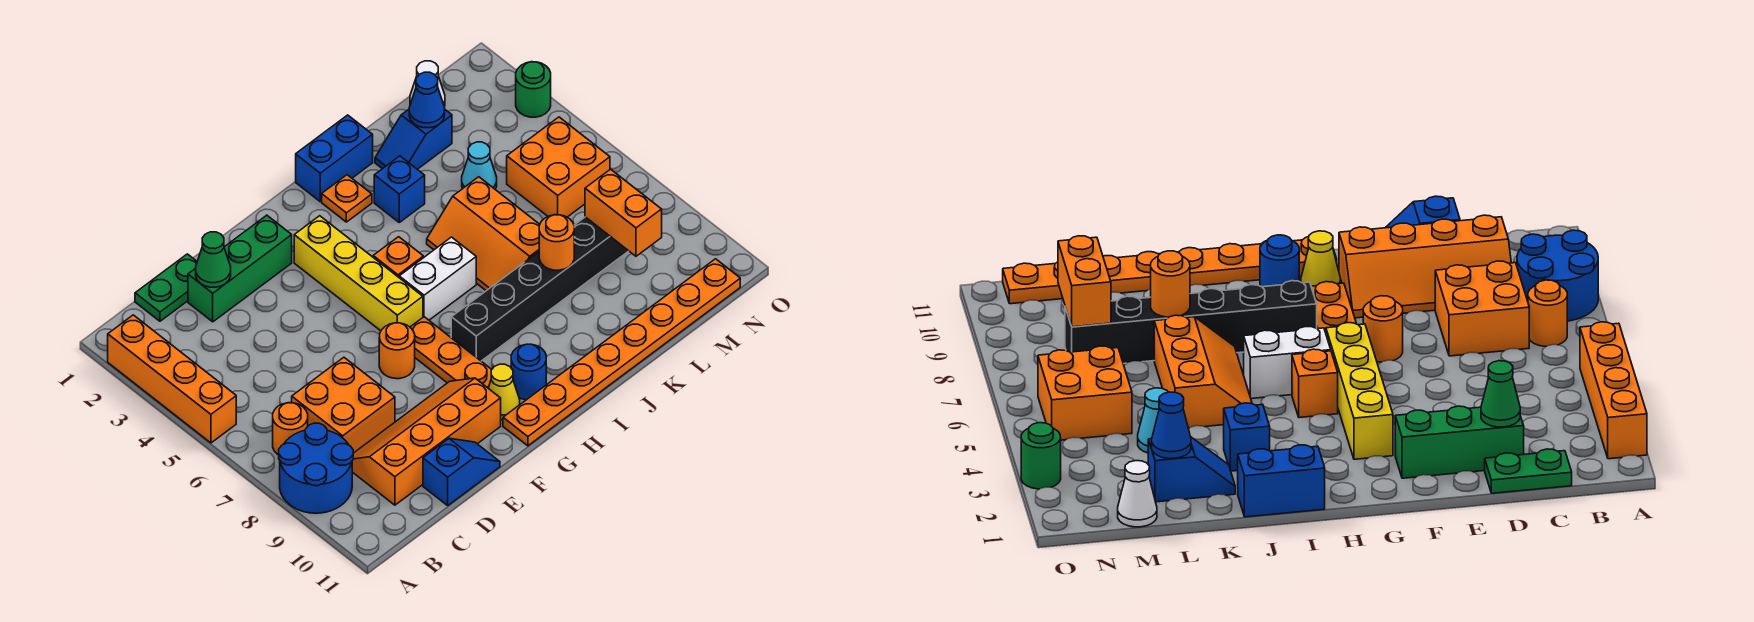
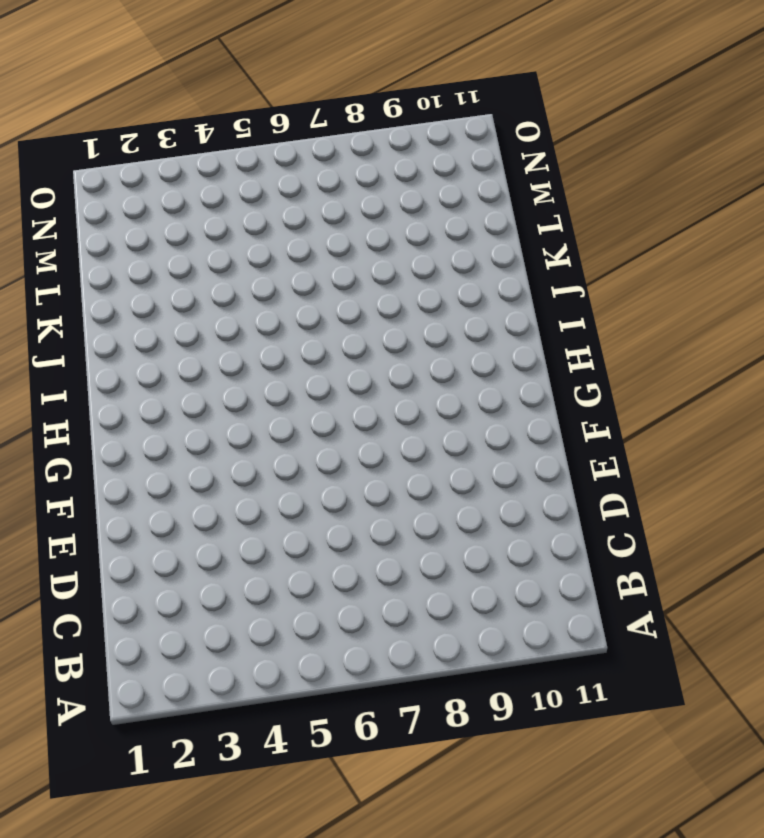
none -> orange brick A2:A5 level 1
none -> blue round brick A8:B9 level 1
none -> orange round brick B7 level 1
none -> green plate C1:D1 level 1

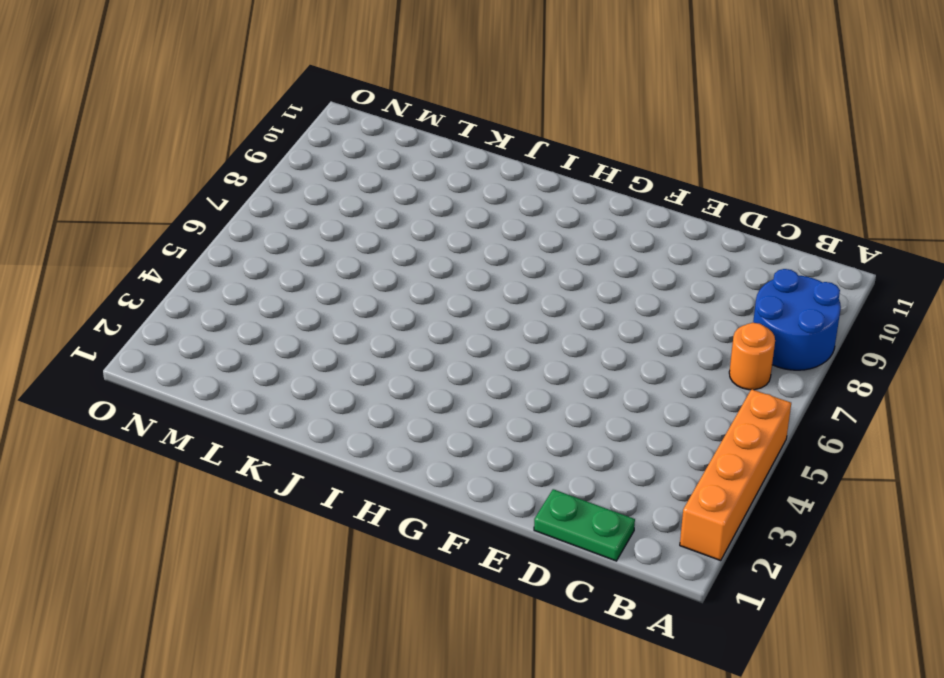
none -> orange brick C7:D8 level 1
none -> orange slope C9:F10 level 1 top 10
none -> green brick D2:F2 level 1
none -> blue slope D11:E11 level 1 top D

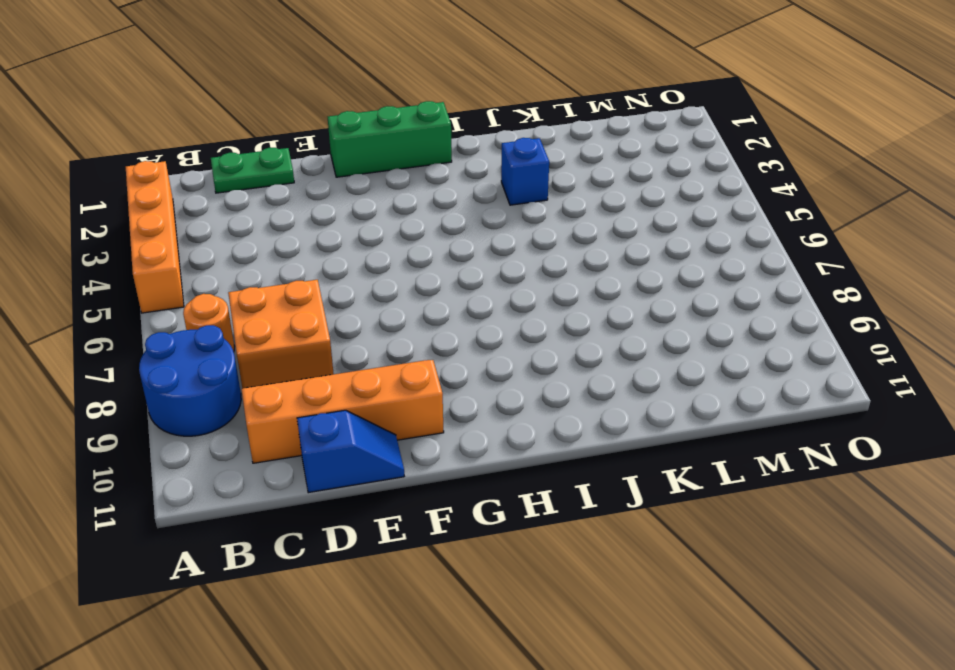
green brick F1:H1 level 1 -> green brick D2:F2 level 1
none -> orange round brick F7 level 1
none -> yellow brick G3:G6 level 1
none -> orange plate G7:G9 level 1
none -> yellow cone G10 level 1

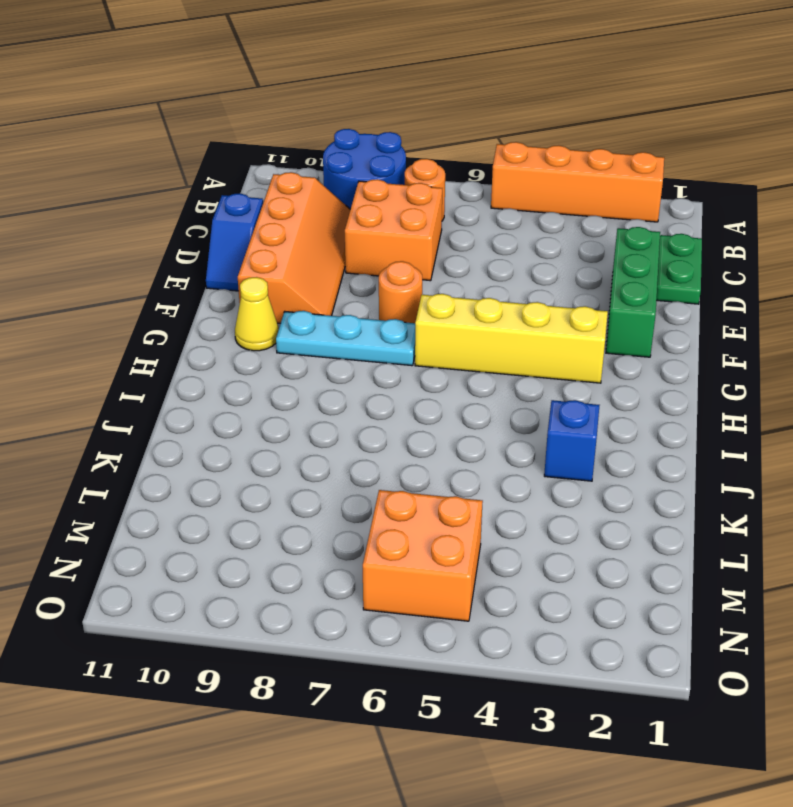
cyan plate G7:G9 level 1 -> orange plate G7:G9 level 1
none -> orange plate G11:N11 level 1
none -> orange brick H5 level 1
none -> white brick H6:I6 level 1
none -> black brick H8:M8 level 1

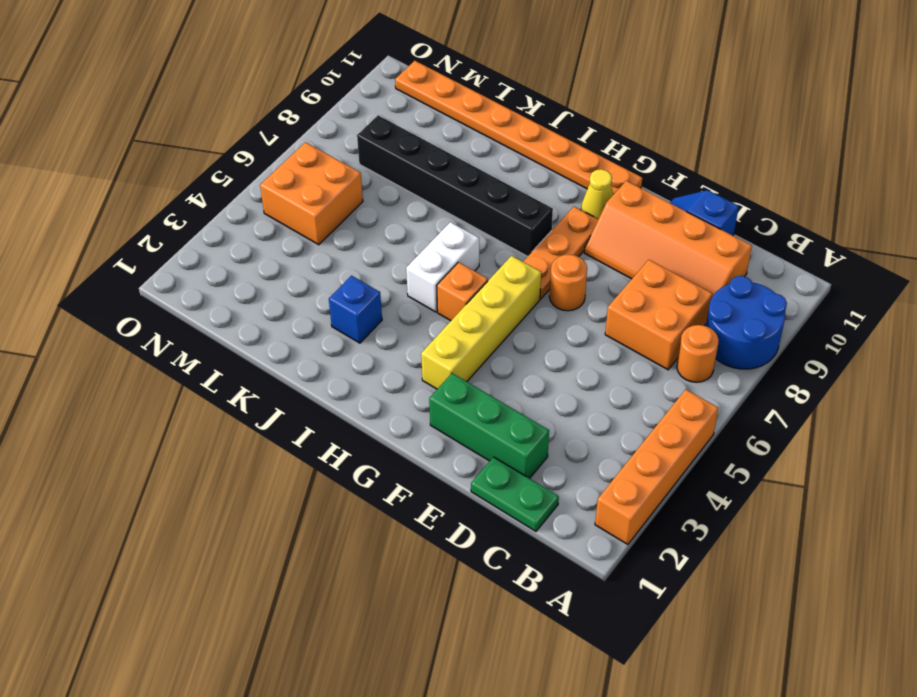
white brick I5:I6 level 1 -> white brick H6:I6 level 1
none -> blue round brick H10 level 1
none -> blue brick I1:J1 level 1
none -> orange plate I2 level 1
none -> orange slope J5:K7 level 1 top K

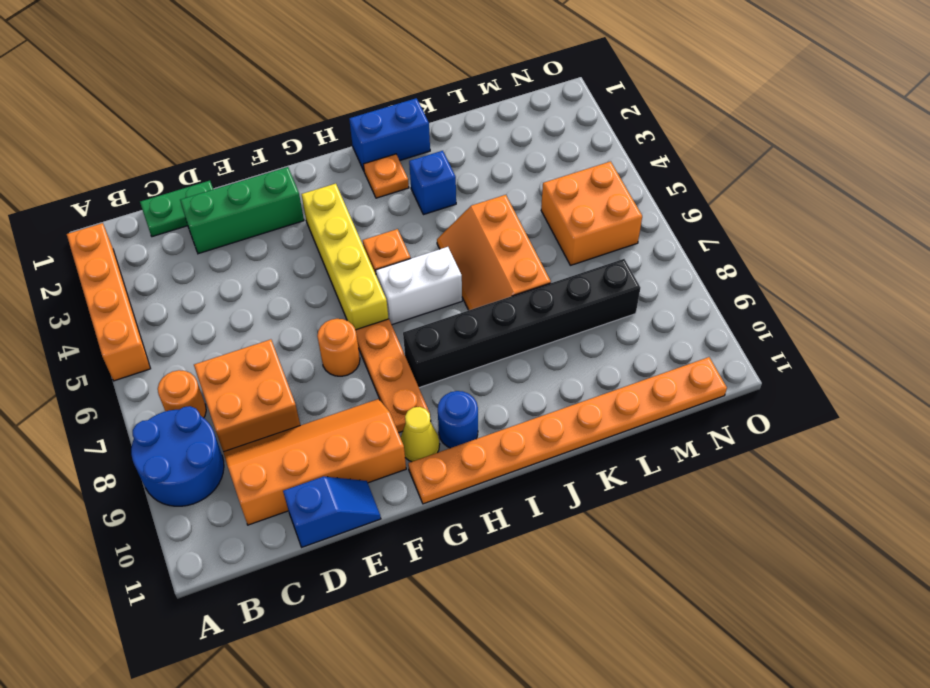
none -> blue slope K2:L2 level 1 top L
none -> cyan cone L4 level 1
none -> white cone M1 level 1
none -> green round brick O3 level 1

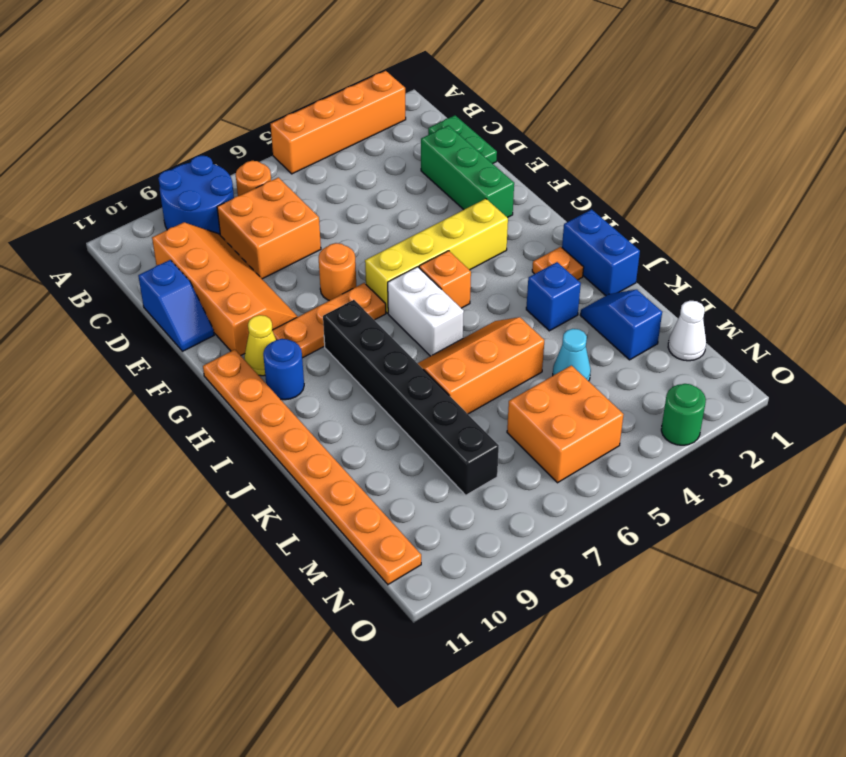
none -> green cone D2 level 2
none -> orange round brick K8 level 2
none -> blue cone L2 level 2
none -> orange brick M8:M9 level 2

